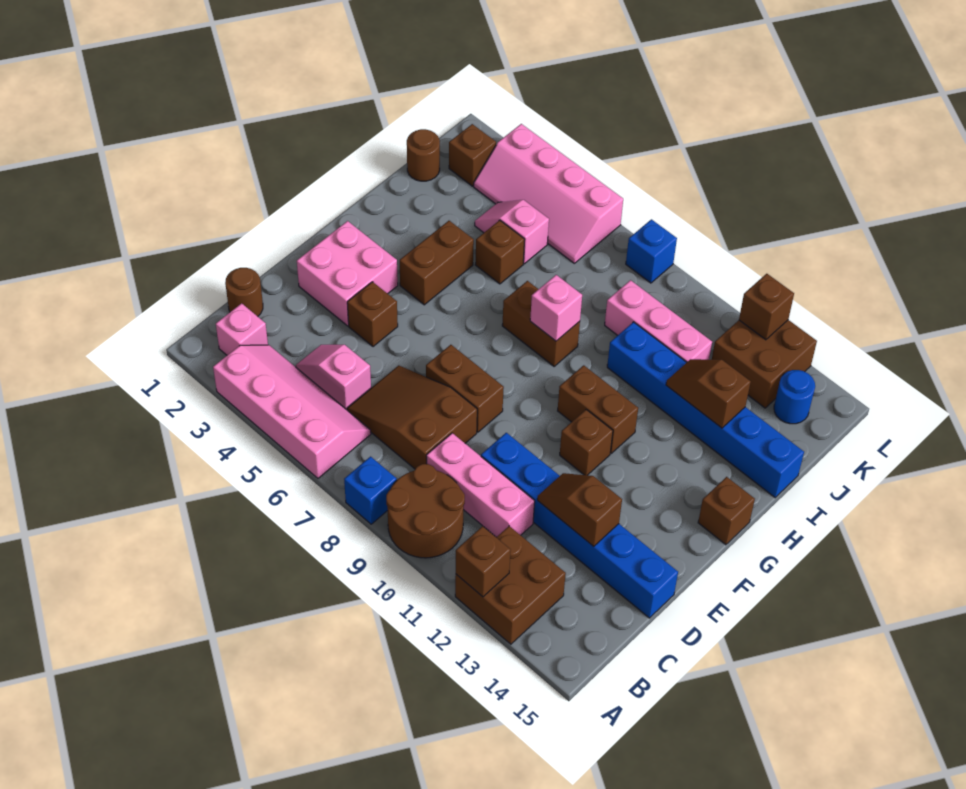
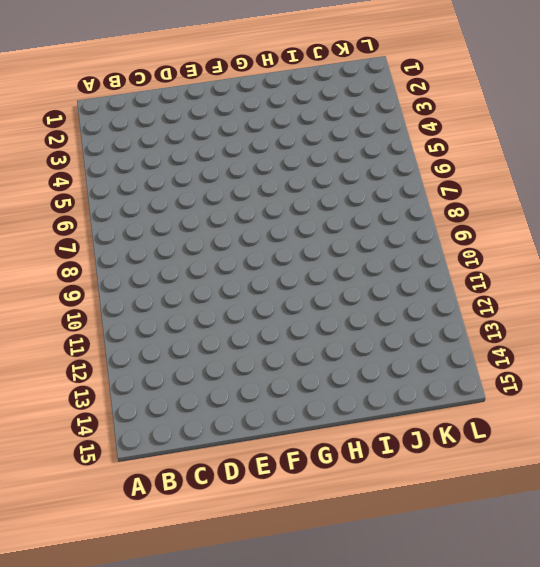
none -> pink slope A3:B6 level 1 top A
none -> blue brick A8 level 1
none -> brown round brick A9:B10 level 1
none -> brown brick A12:B13 level 1

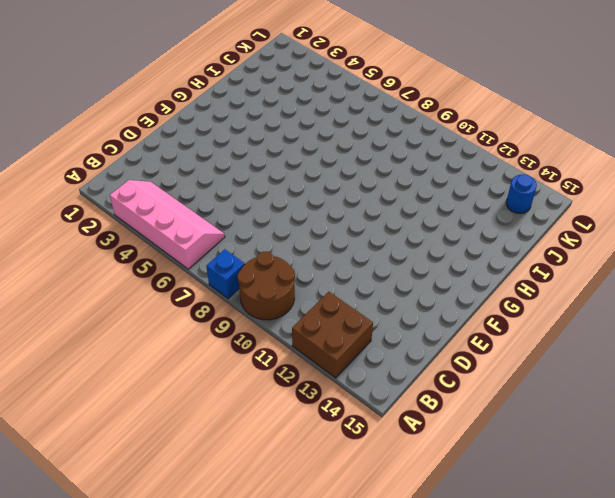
none -> pink brick B2 level 1
none -> brown round brick C1 level 1
none -> pink slope C4:C5 level 1 top 5
none -> brown slope C6:D8 level 1 top 8

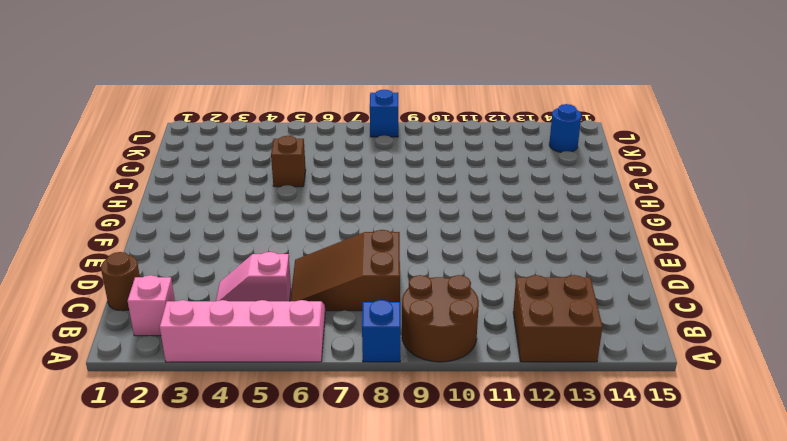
none -> pink brick C9:C11 level 1
none -> blue brick D10:D15 level 1
none -> pink brick E2:F3 level 1
none -> brown brick E4 level 1

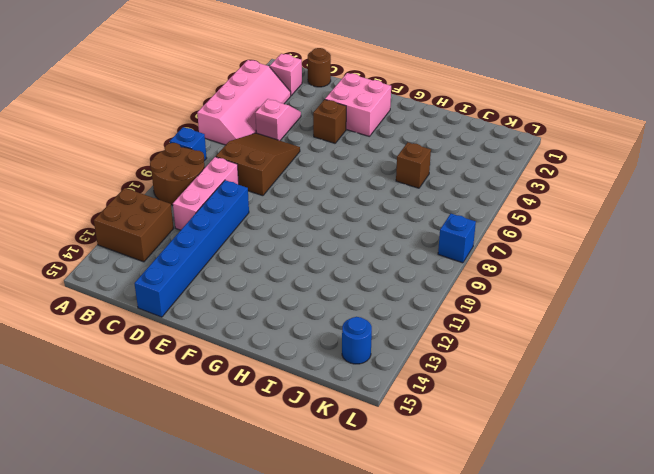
none -> brown brick E7:E8 level 1
none -> brown brick F11 level 1
none -> brown brick G4:H4 level 1
none -> brown brick G10:G11 level 1

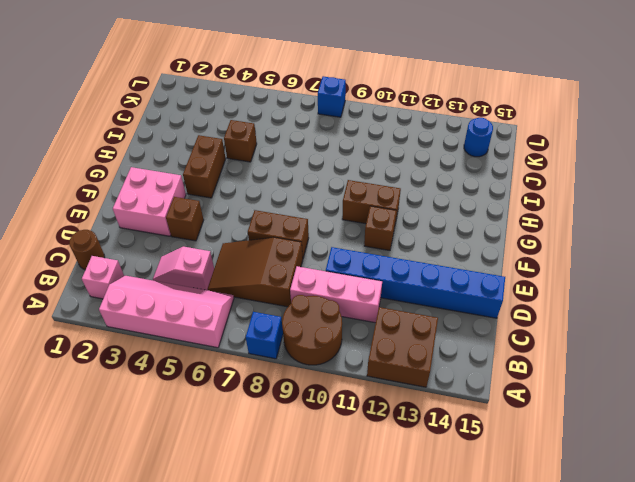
none -> brown brick G15 level 1
none -> brown brick H7:H8 level 1
none -> blue brick I10:I15 level 1
none -> brown round brick J1 level 1

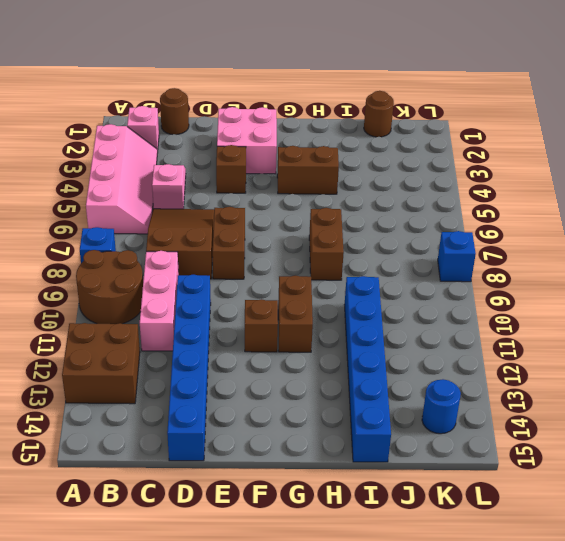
none -> brown brick G15 level 1
none -> brown brick I5 level 1
none -> pink slope J4:J5 level 1 top 5
none -> pink brick J9:J11 level 1

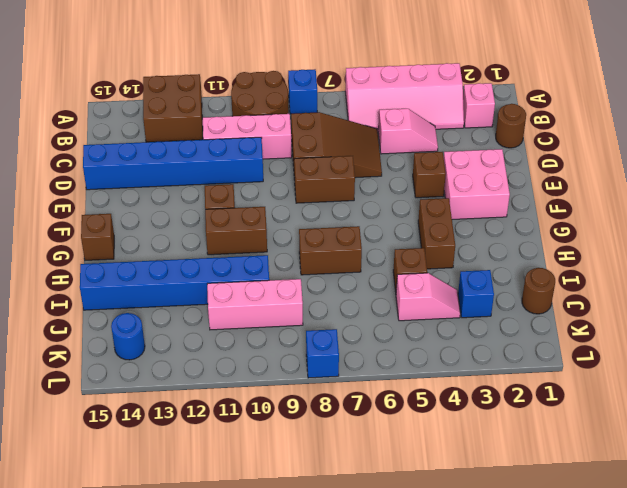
blue brick J3 level 1 -> none
none -> brown brick K2 level 1
none -> pink slope K3:L6 level 1 top L
none -> brown brick K12:L13 level 1
none -> brown brick A12 level 2

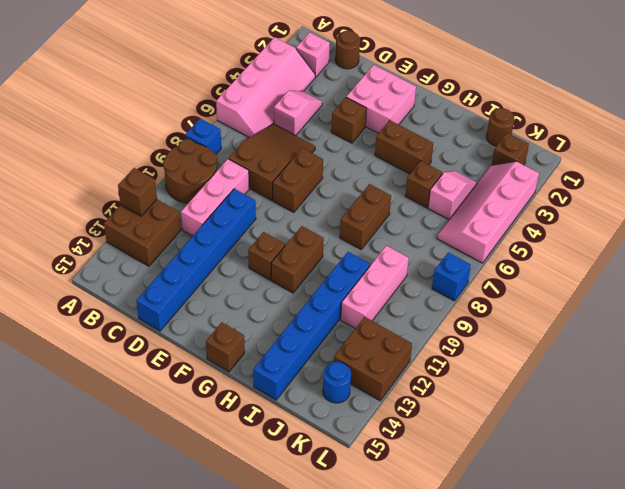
none -> brown slope D12:D13 level 2 top 13
none -> pink brick H8 level 2
none -> brown slope I12:I13 level 2 top 13
none -> brown brick L12 level 2

